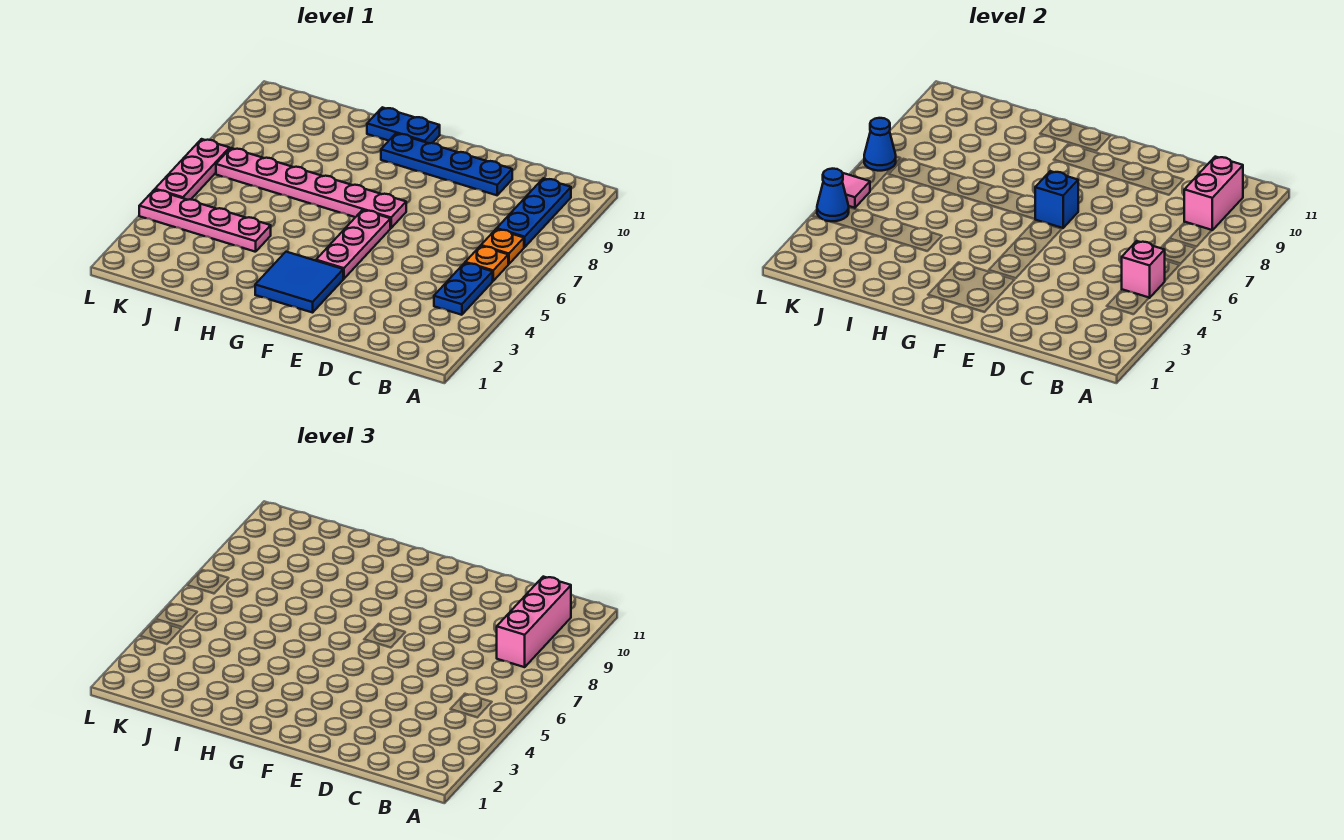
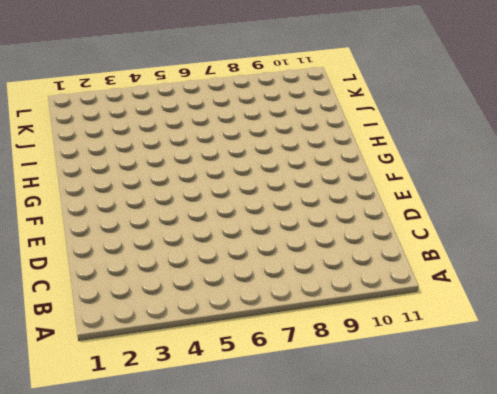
none -> blue plate B4:B5 level 1
none -> orange plate B6 level 1
none -> orange plate B7 level 1

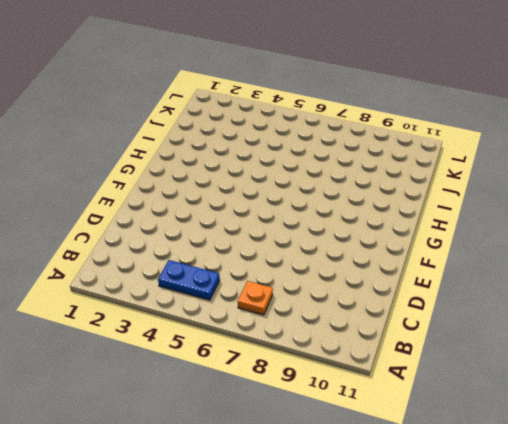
none -> orange plate B6 level 1
none -> blue plate B8:B10 level 1
none -> blue plate D10:G10 level 1

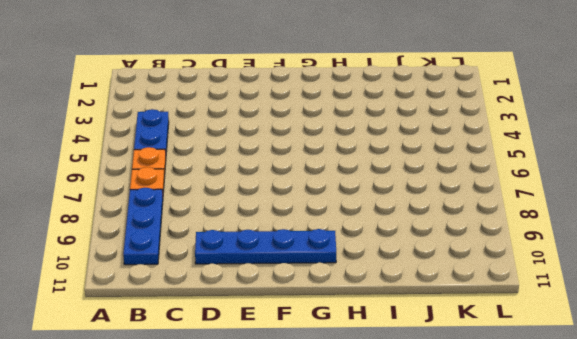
none -> blue tile F2:G3 level 1
none -> pink plate F4:F6 level 1
none -> pink plate F7:K7 level 1

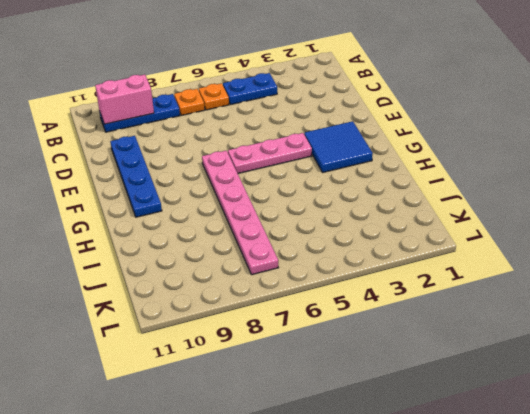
none -> blue plate G11:H11 level 1
none -> pink plate I4:L4 level 1
none -> pink plate L5:L7 level 1

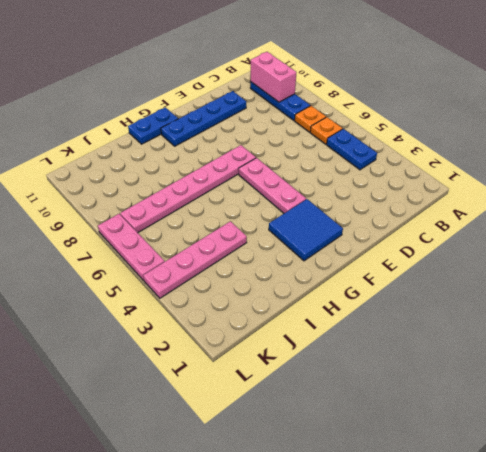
none -> pink brick B5 level 2
none -> blue brick F7 level 2
none -> blue cone L4 level 2

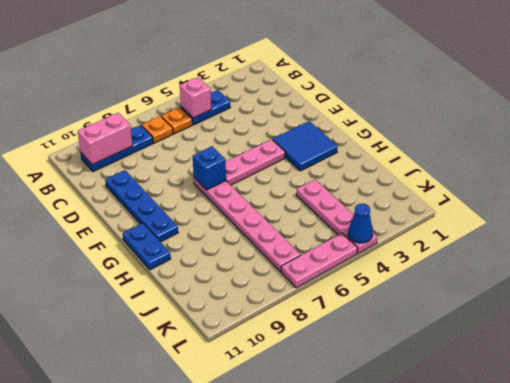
none -> pink tile L5 level 2
none -> blue cone L7 level 2
none -> pink brick B8:B10 level 3

